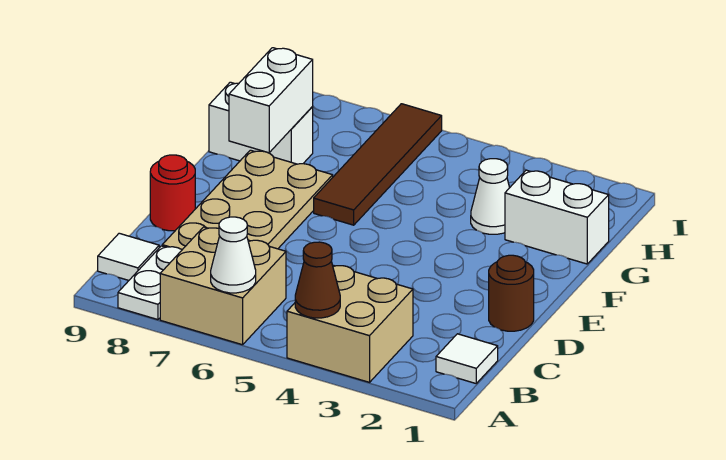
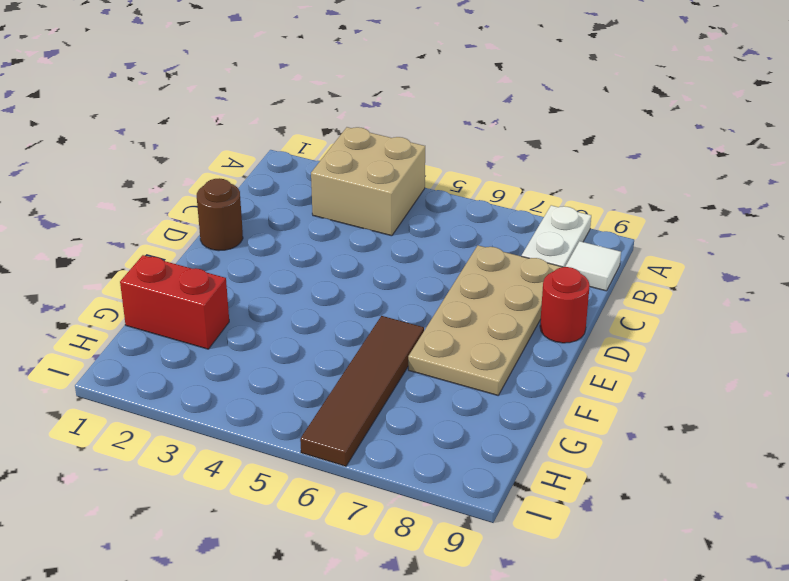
red brick G1:G2 level 1 -> white brick G1:G2 level 1
none -> tan brick A6:B7 level 1
none -> white tile B1 level 1
none -> white cone G3 level 1

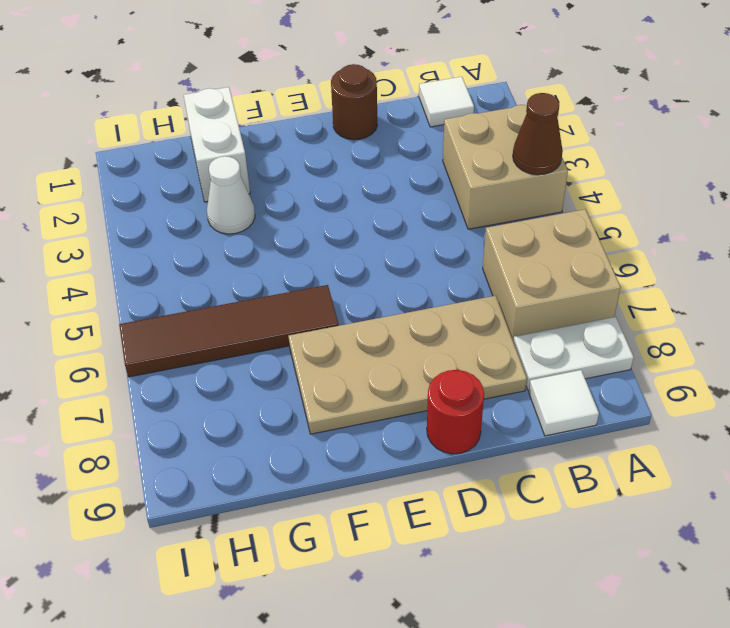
none -> white brick G8:G9 level 1
none -> white cone A6 level 2
none -> white brick F8:G8 level 2

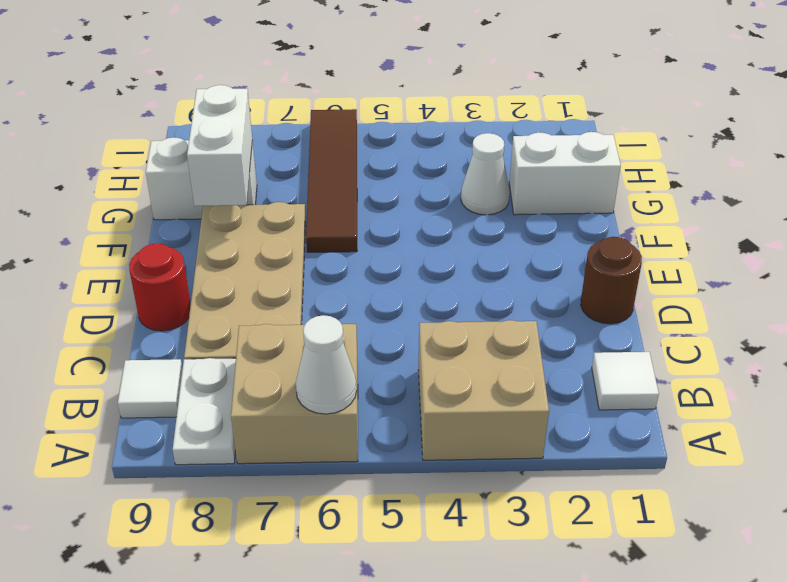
none -> brown cone A4 level 2

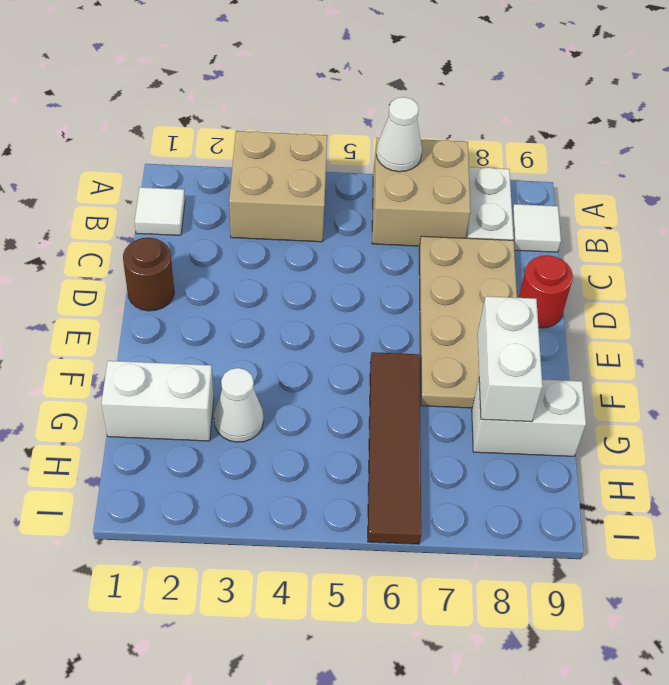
none -> brown cone A4 level 2

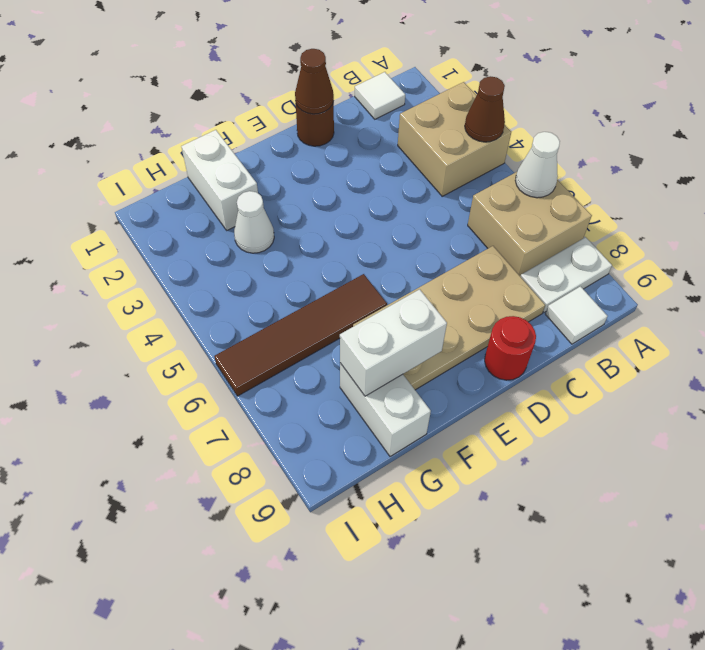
brown cone D1 level 2 -> none

